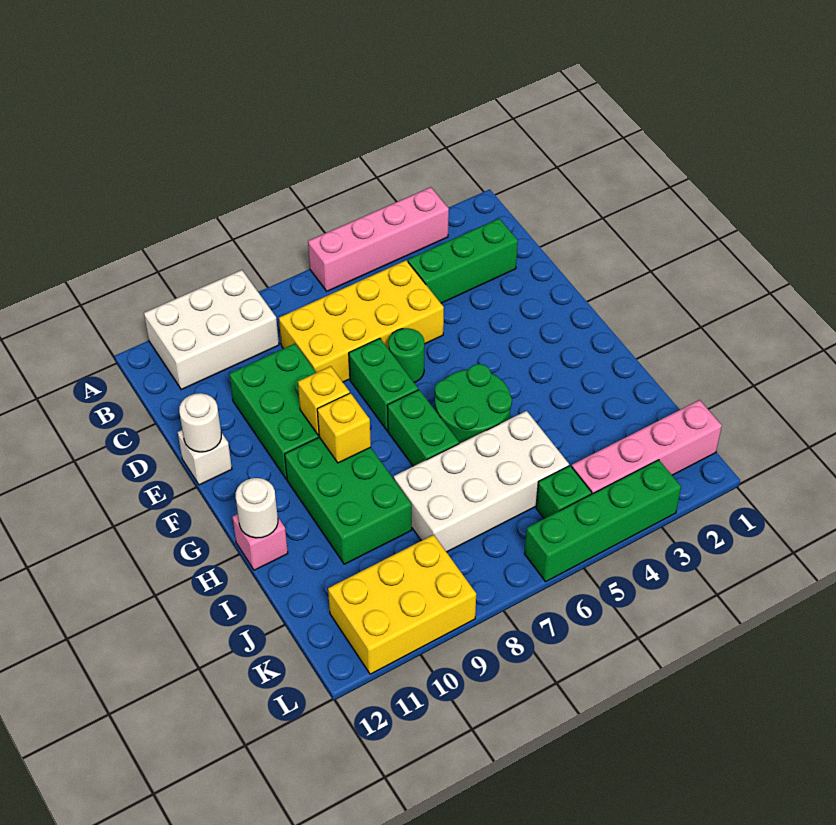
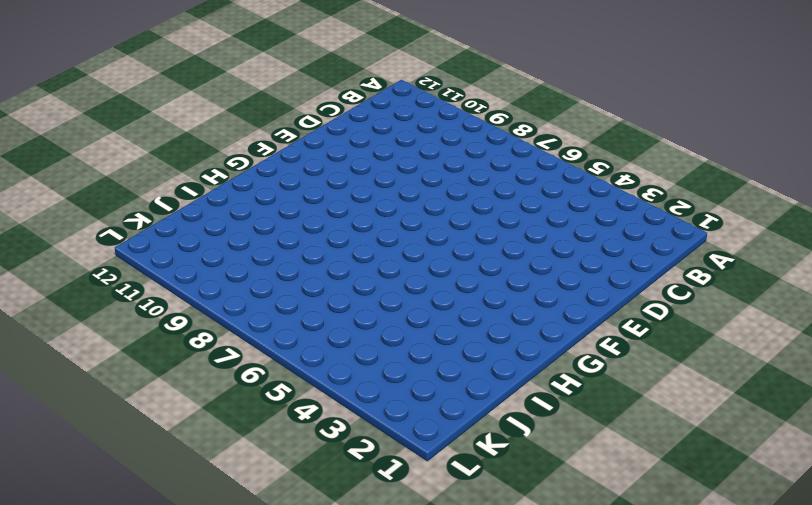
none -> pink brick A3:A6 level 1
none -> white brick A9:B11 level 1
none -> green brick C2:C4 level 1

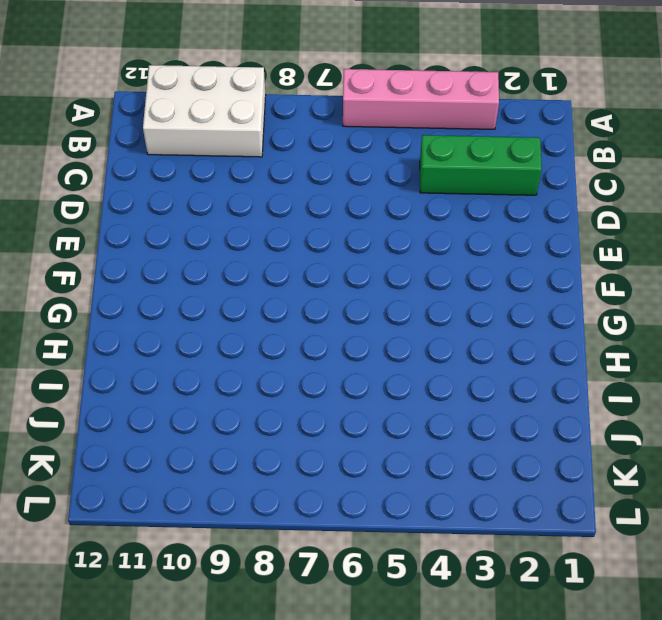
none -> yellow brick C5:D8 level 1
none -> green brick D9:F10 level 1
none -> green round brick E6 level 1

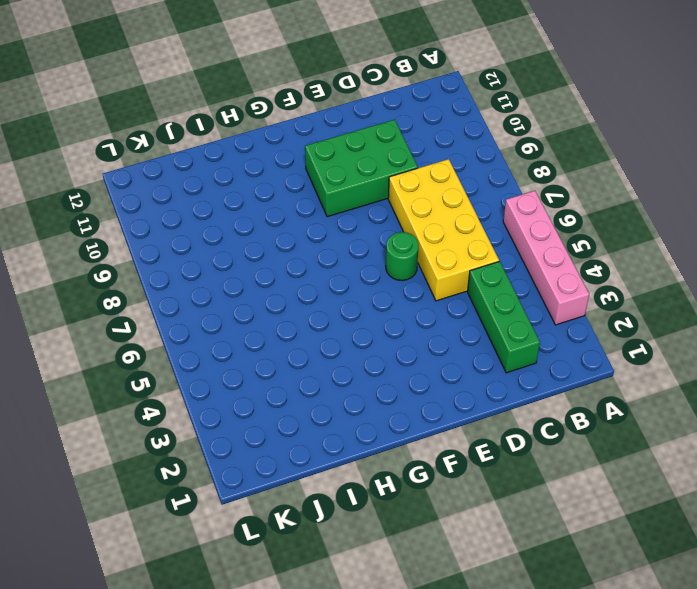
none -> white brick A9:B11 level 1
none -> green brick E7:F7 level 1
none -> white brick E12 level 1

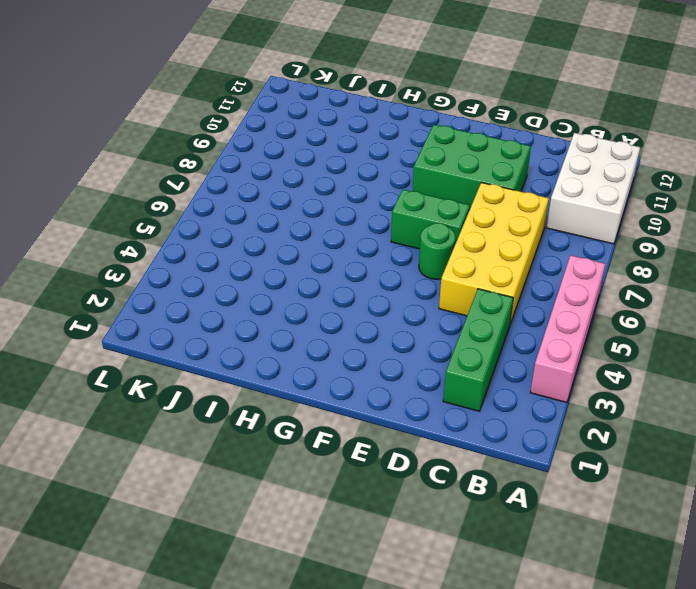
none -> white brick E12 level 1
none -> green round brick G5:H6 level 1
none -> green brick G7:H7 level 1

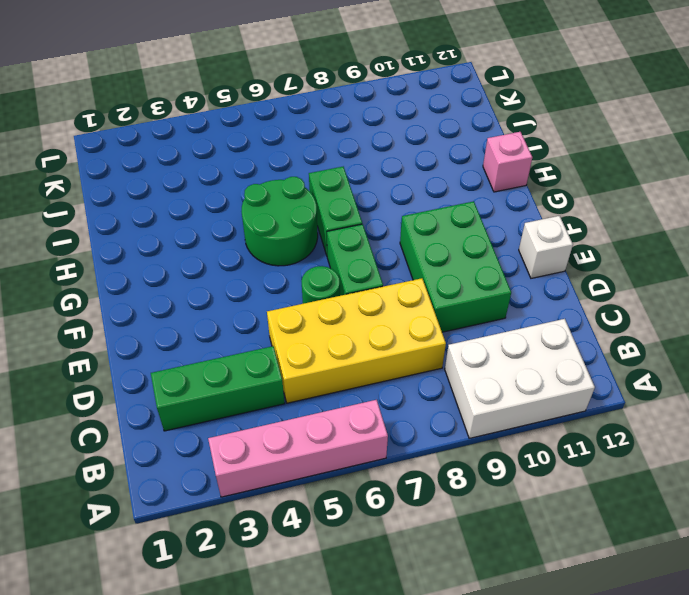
none -> green brick G9:I10 level 1
none -> white brick I5:J8 level 1
none -> pink brick K1:K4 level 1

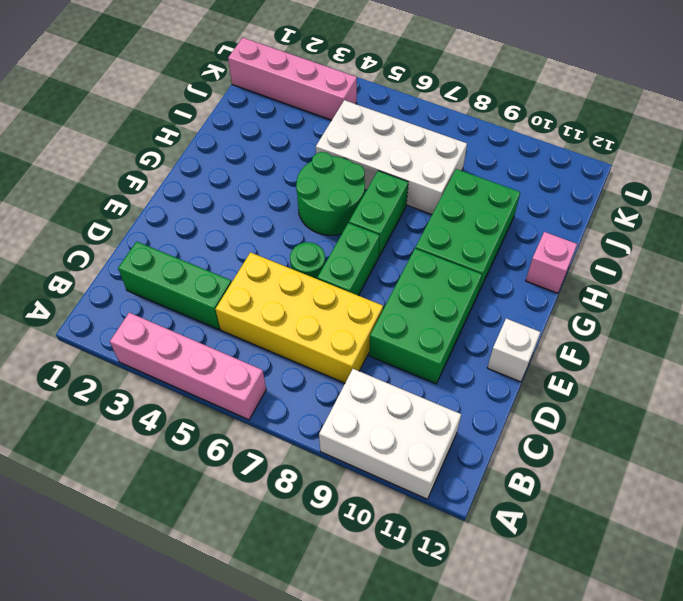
none -> green brick K5 level 1
none -> yellow brick K9:L11 level 1
none -> green brick L3:L6 level 1

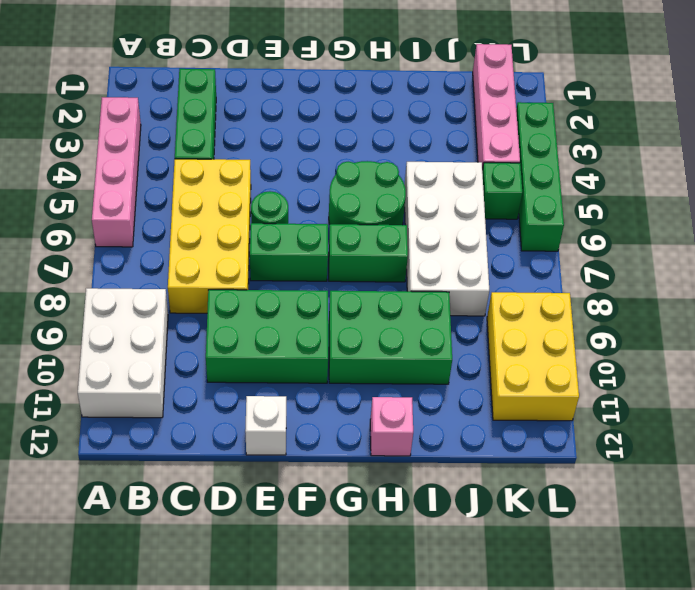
none -> white round brick E12 level 2
none -> yellow brick F9 level 2
none -> yellow brick G9 level 2

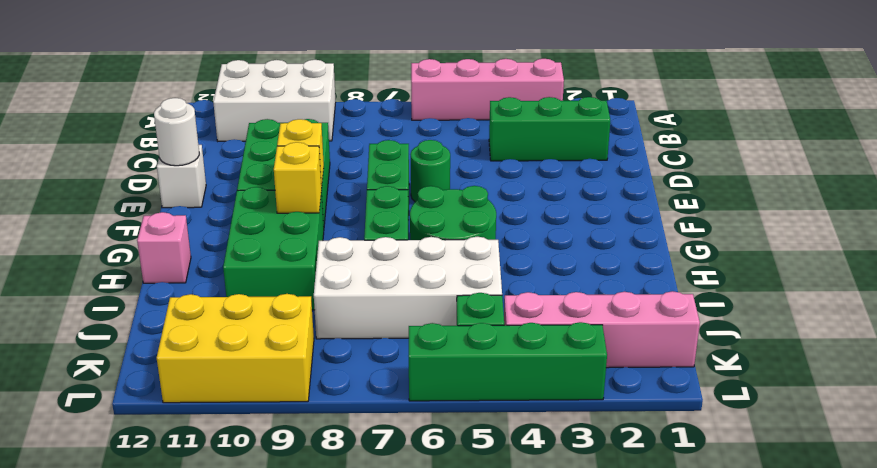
none -> yellow brick C5:D8 level 1
none -> white round brick H12 level 2

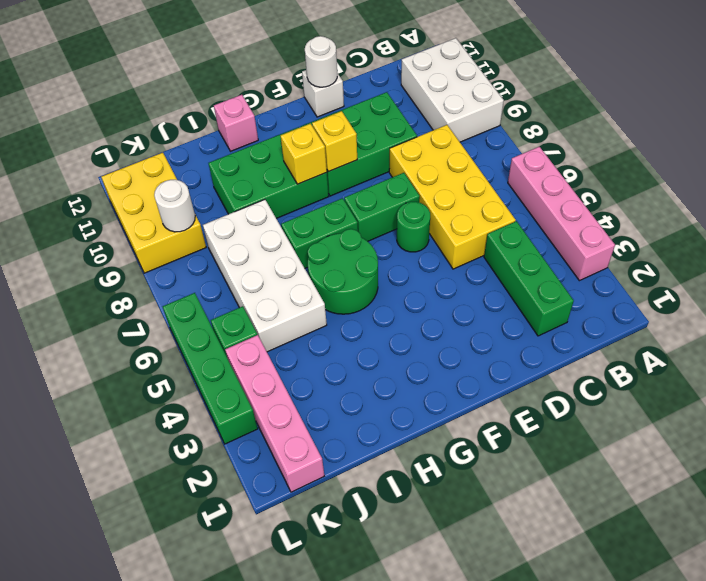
white round brick K9 level 2 -> white round brick H12 level 2

